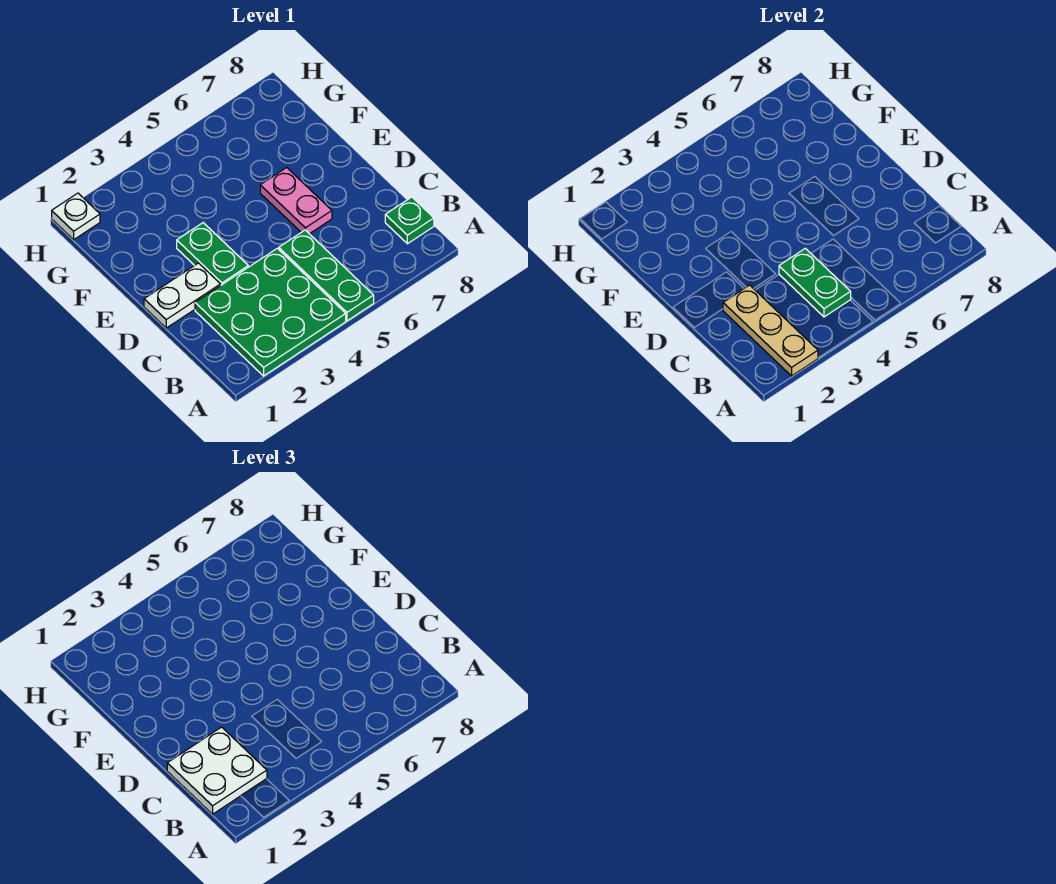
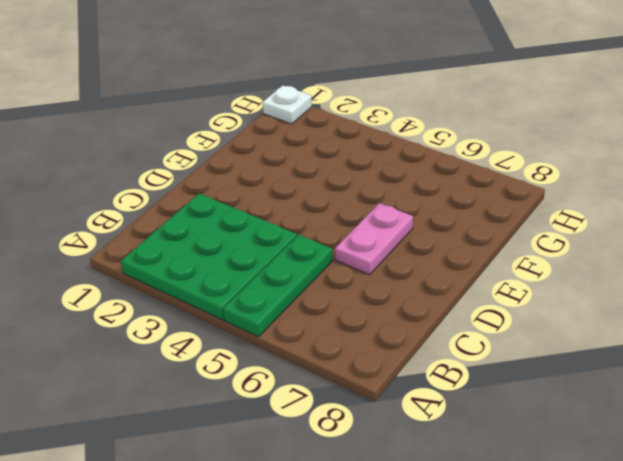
none -> green plate B8 level 1
none -> white plate D1:D2 level 1

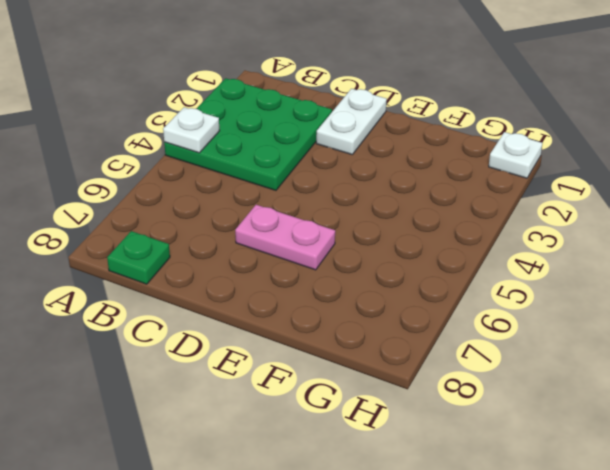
white plate A4 level 2 -> none
none -> green plate A5:C5 level 1
none -> green plate D3:E3 level 1

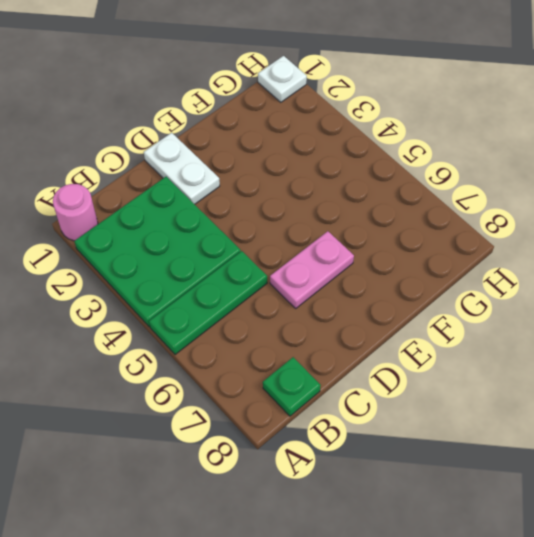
pink round brick A1 level 1 -> none
none -> green plate D3:E3 level 1
none -> tan plate A2:C2 level 2

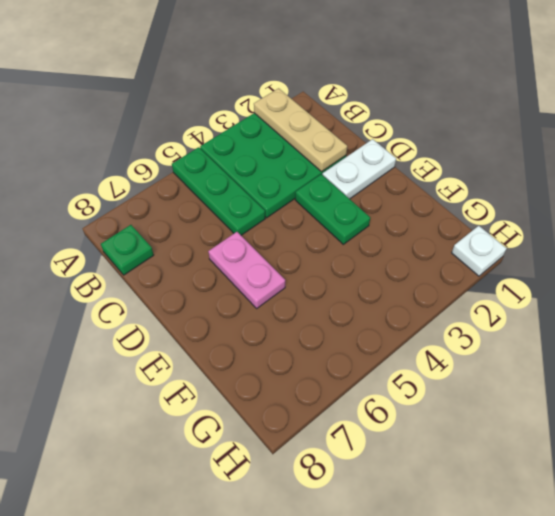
none -> green plate B4:C4 level 2
none -> white plate B1:C2 level 3

